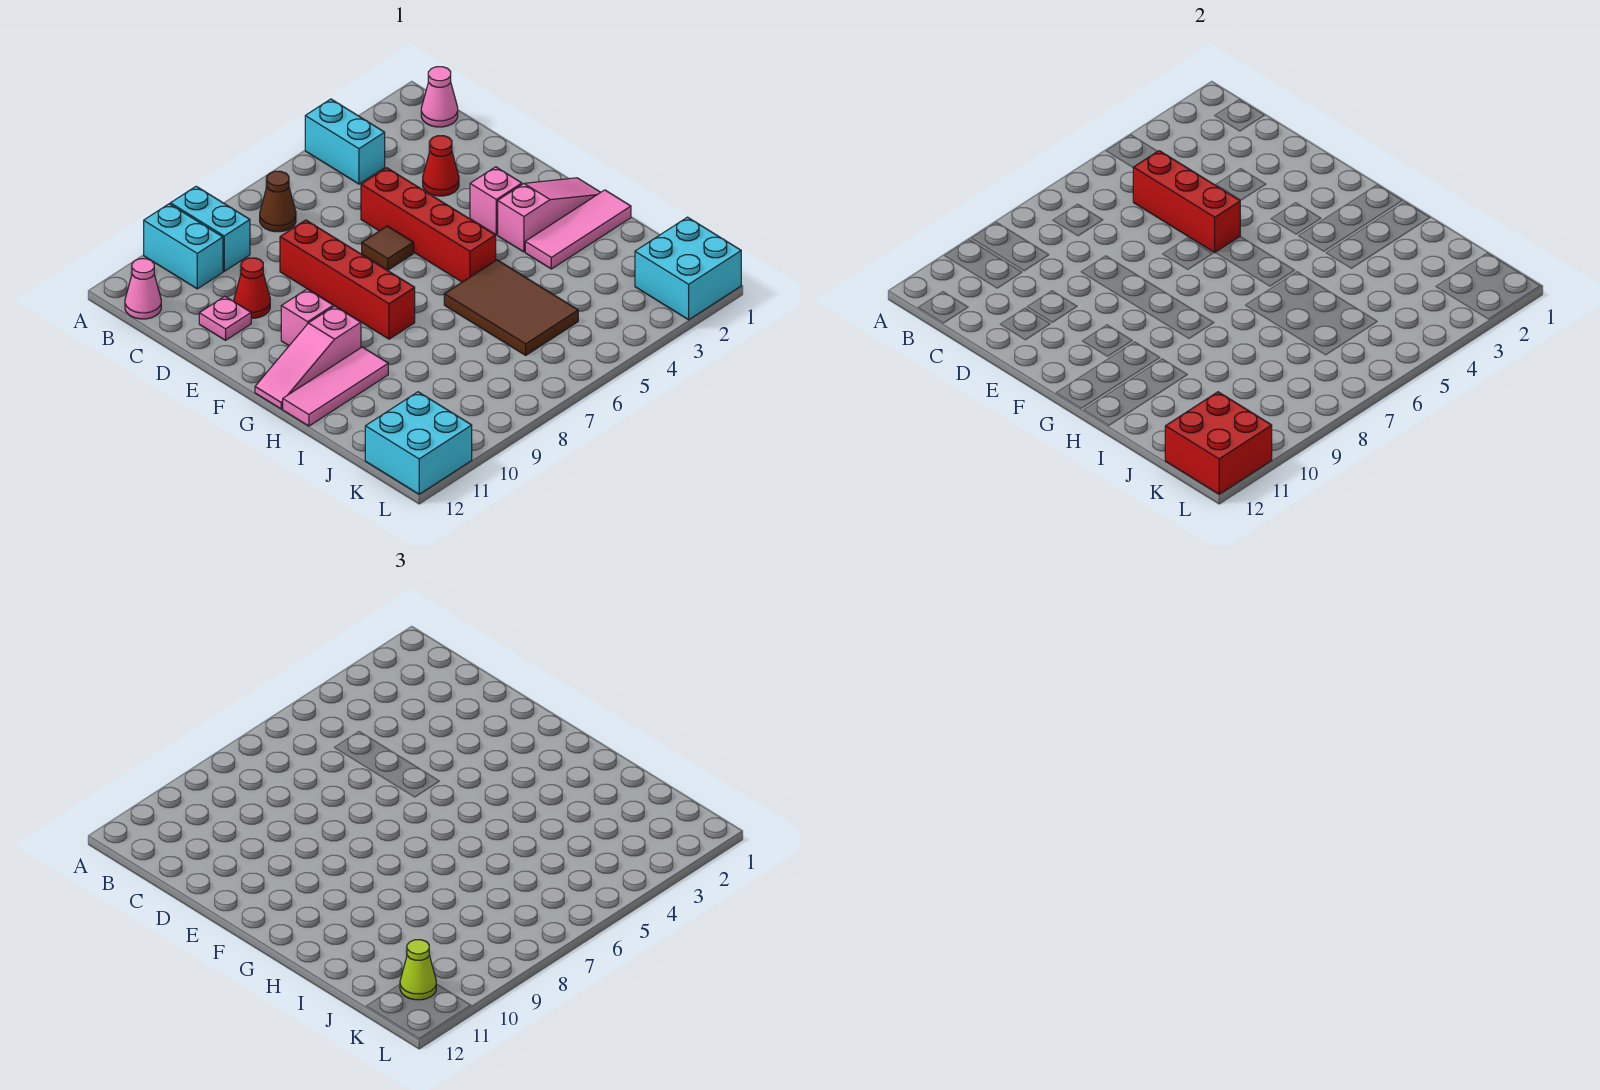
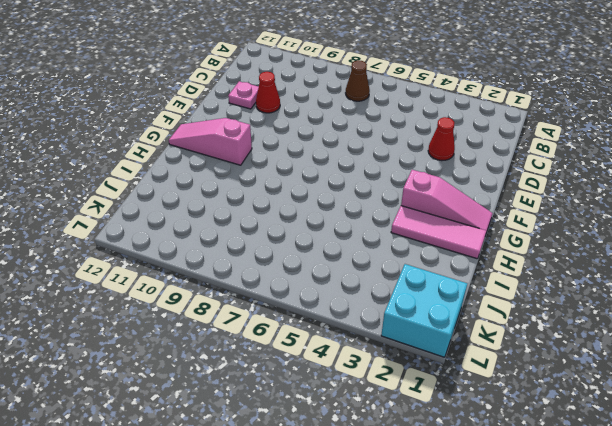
none -> cyan brick A4:B4 level 1
none -> cyan brick A9:B9 level 1
none -> cyan brick A10:B10 level 1

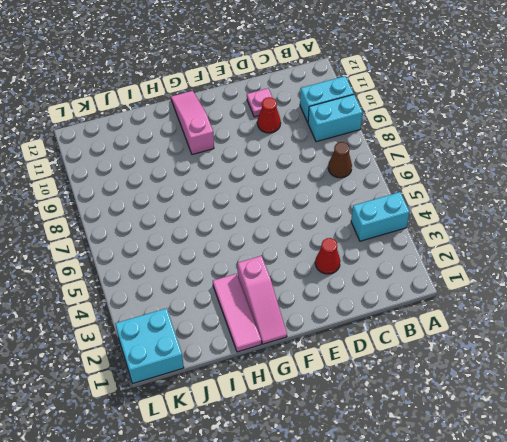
none -> pink cone B1 level 1
none -> pink cone B12 level 1
none -> red brick D5:G5 level 1

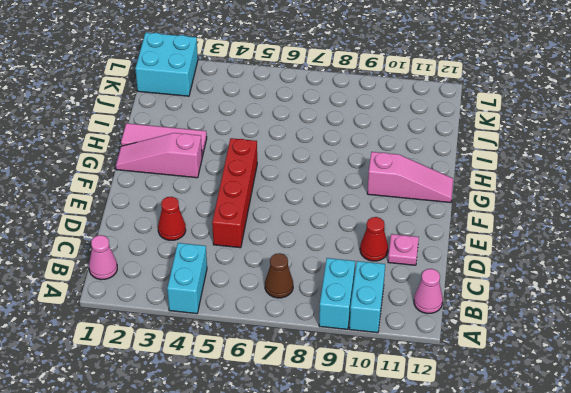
none -> red brick D8:G8 level 1
none -> brown tile E6 level 1
none -> pink brick F3 level 1

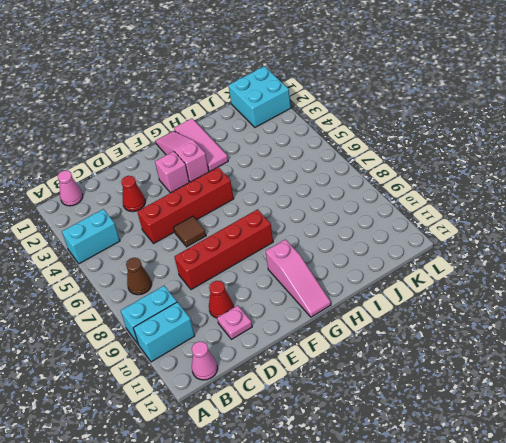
none -> pink brick F10 level 1
none -> brown tile H5:J6 level 1
none -> pink tile H10:H12 level 1

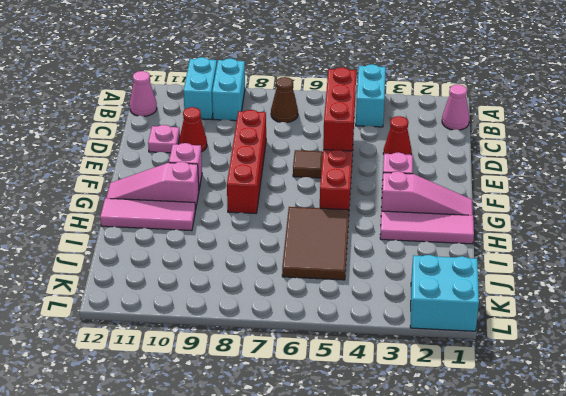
none -> cyan brick K11:L12 level 1
none -> red brick K11:L12 level 2
none -> lime cone K11 level 3

